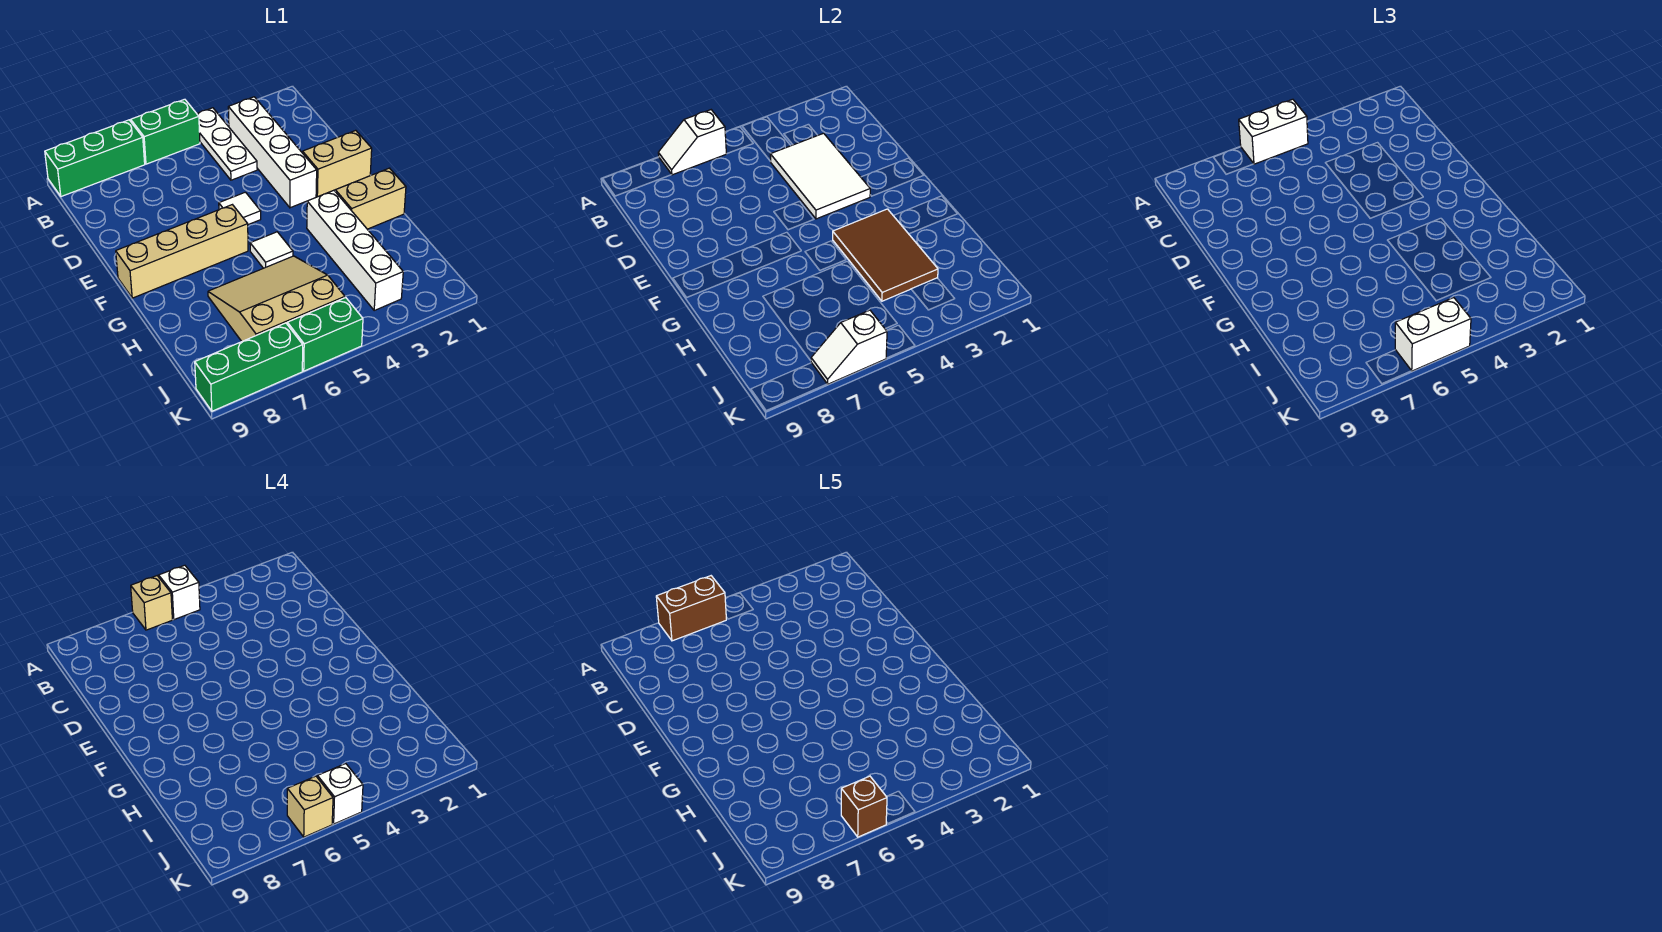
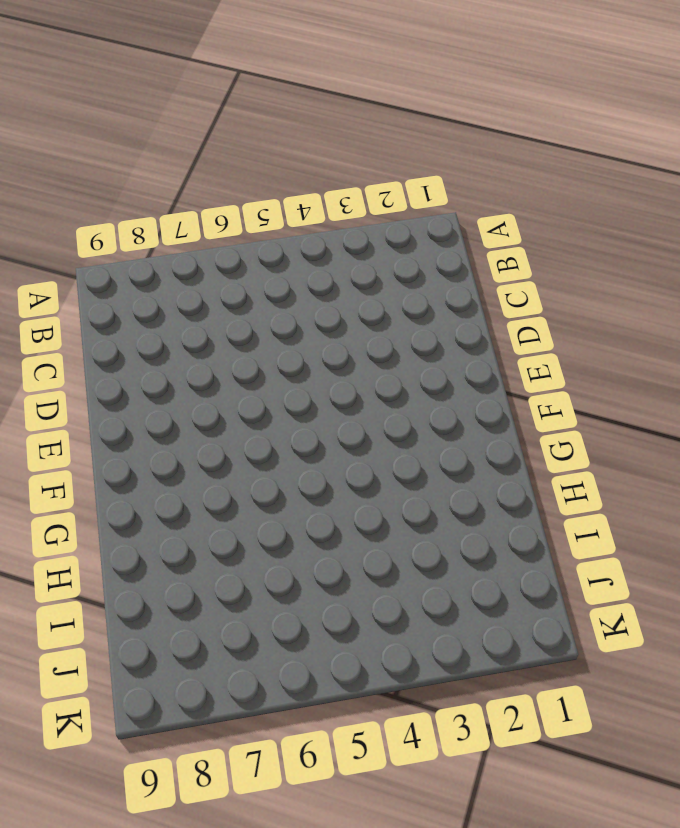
none -> white plate A4:C4 level 1
none -> green brick A5:A6 level 1
none -> green brick A7:A9 level 1

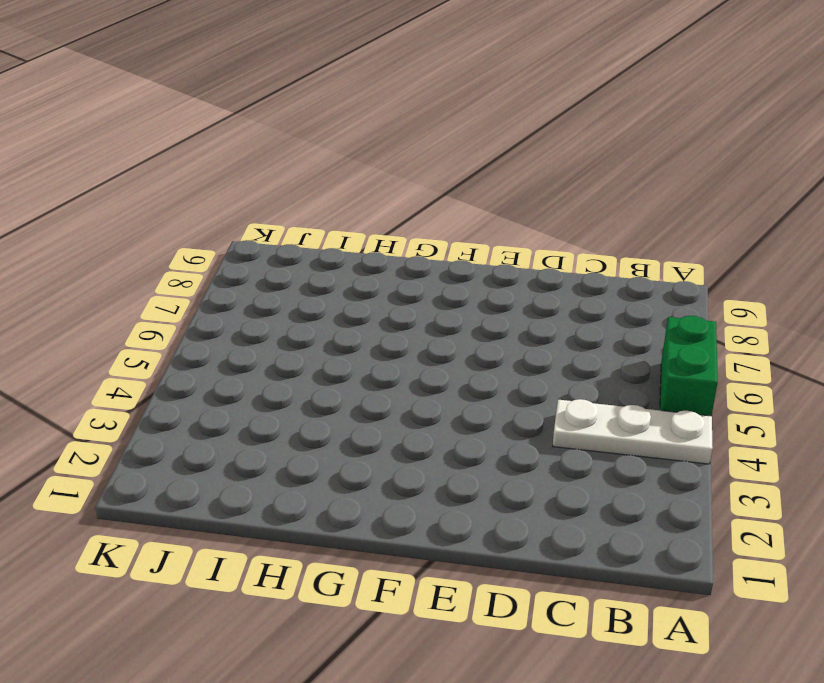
none -> green brick A7:A9 level 1
none -> white brick B3:E3 level 1
none -> tan brick E1:E2 level 1

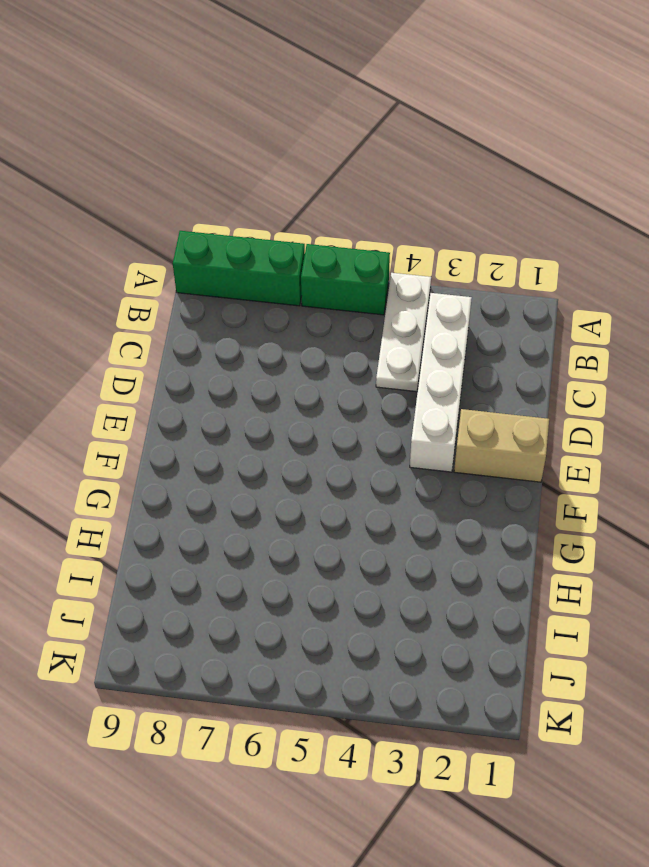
none -> white tile E5 level 1
none -> tan brick F6:F9 level 1
none -> tan brick G1:G2 level 1

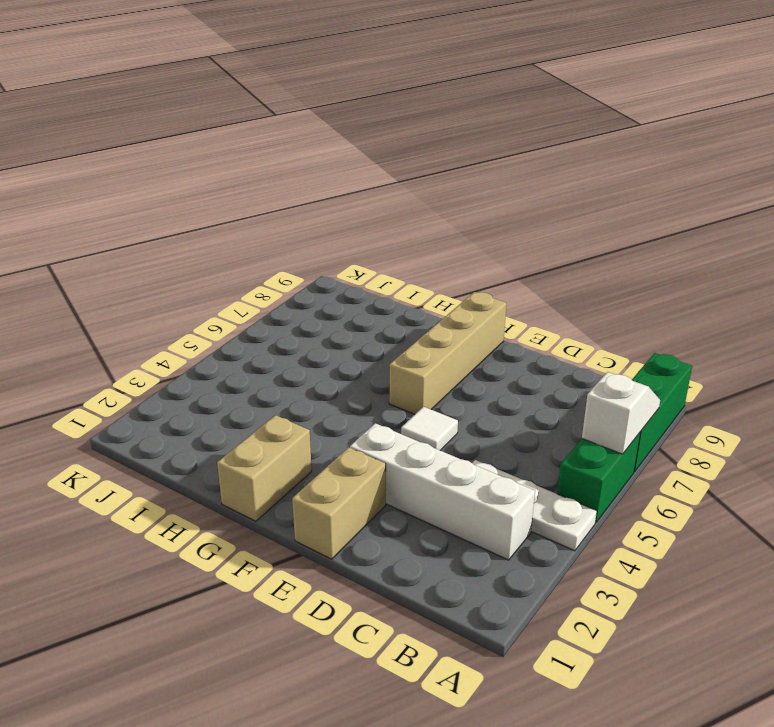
none -> white brick G3:J3 level 1
none -> white tile G5 level 1
none -> tan slope H5:J7 level 1 top J

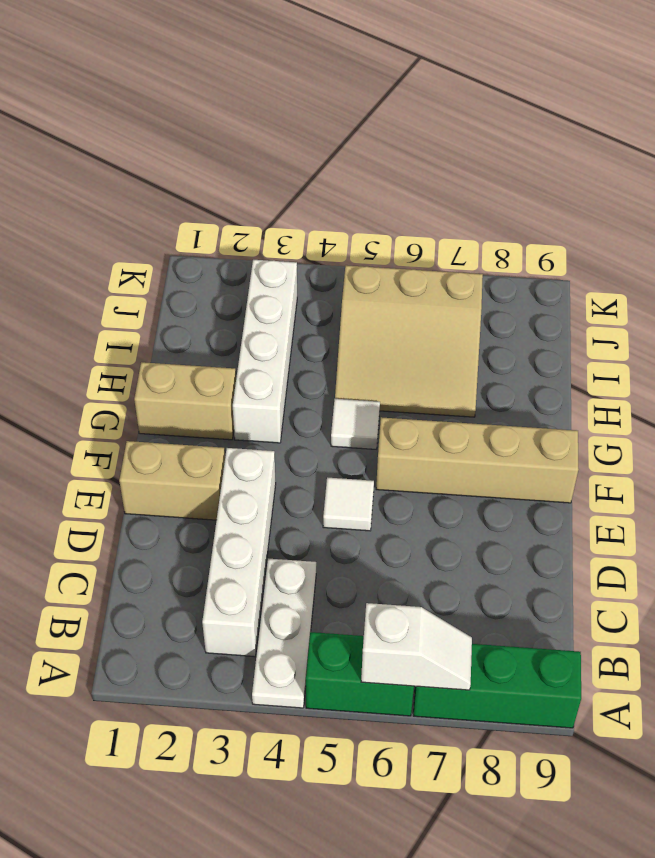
none -> green brick K5:K6 level 1
none -> green brick K7:K9 level 1
none -> white tile C3:E4 level 2

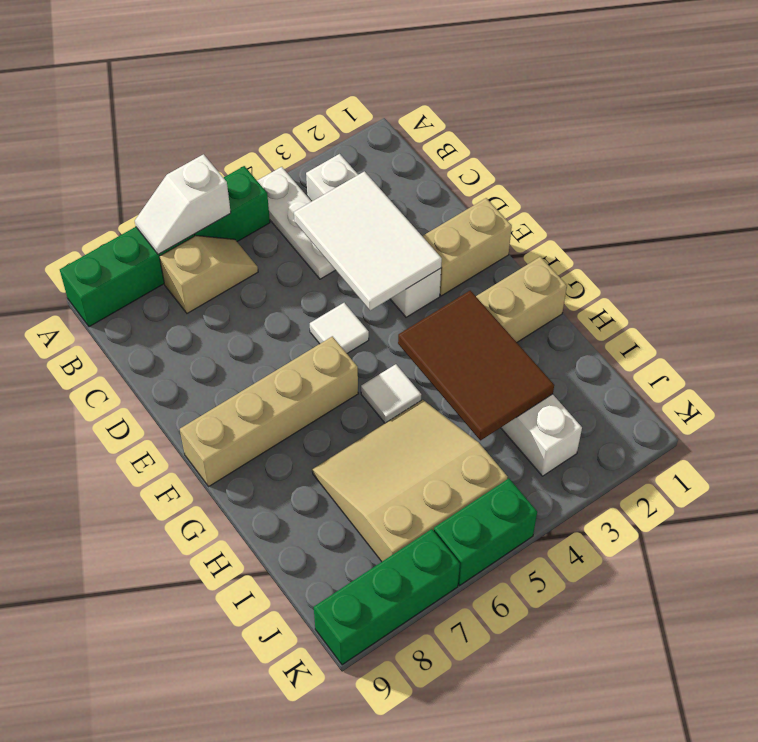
tan slope B6:B7 level 1 top 7 -> none
none -> white slope K6:K7 level 2 top 6
none -> white brick A5:A6 level 3
none -> white brick K5:K6 level 3

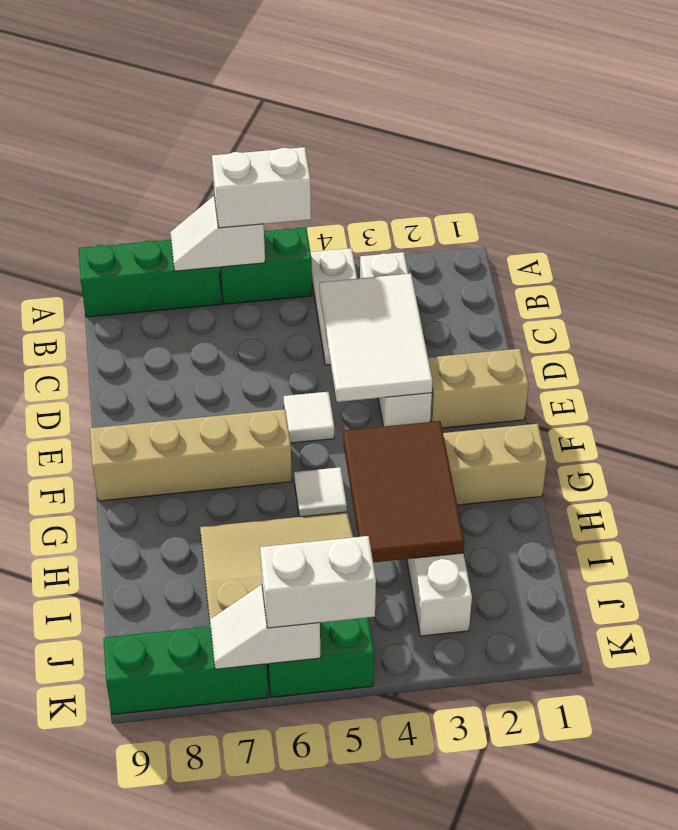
none -> white brick A5 level 4
none -> tan brick A6 level 4
none -> white brick K5 level 4

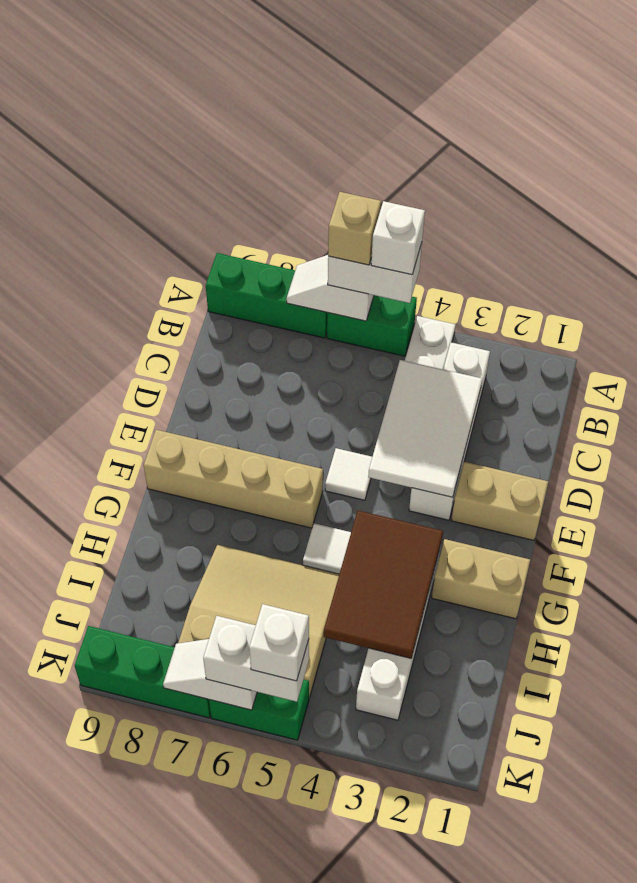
none -> tan brick K6 level 4
none -> brown brick A6:A7 level 5
none -> brown brick K6 level 5

